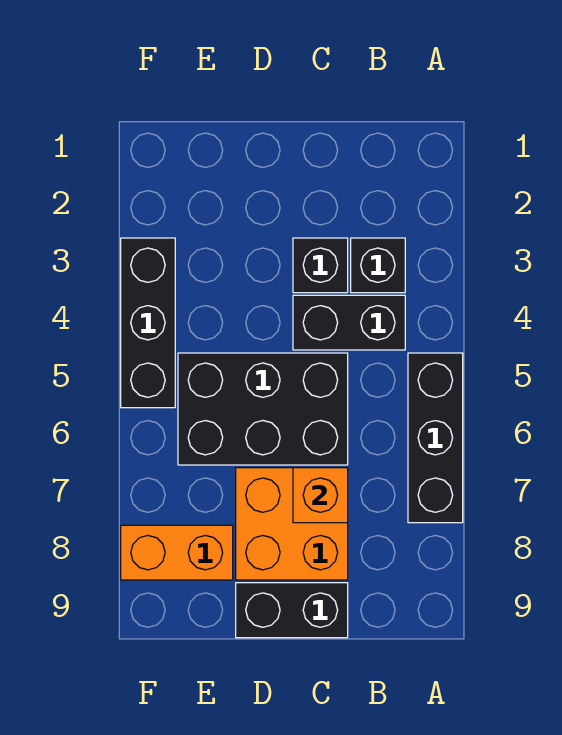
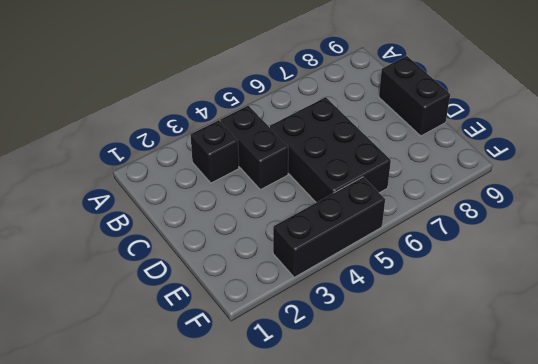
none -> black brick A5:A7 level 1
none -> black brick C3 level 1

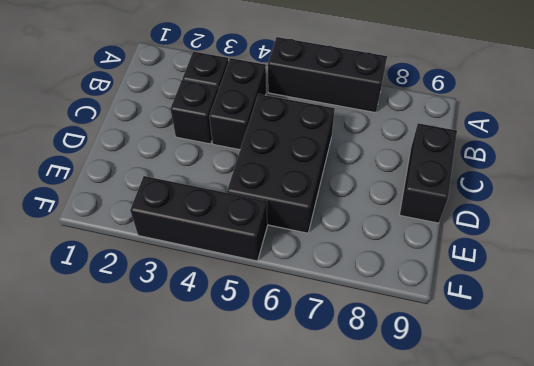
none -> orange brick C7:D8 level 1
none -> orange brick E8:F8 level 1

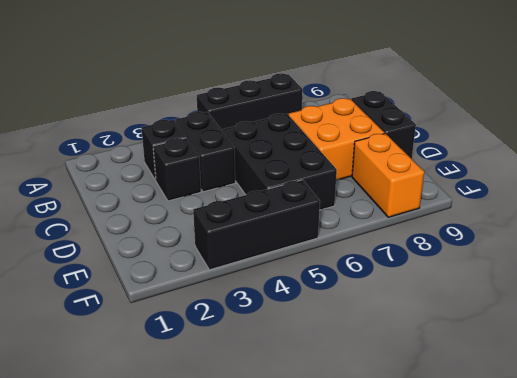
none -> orange brick C7 level 2

